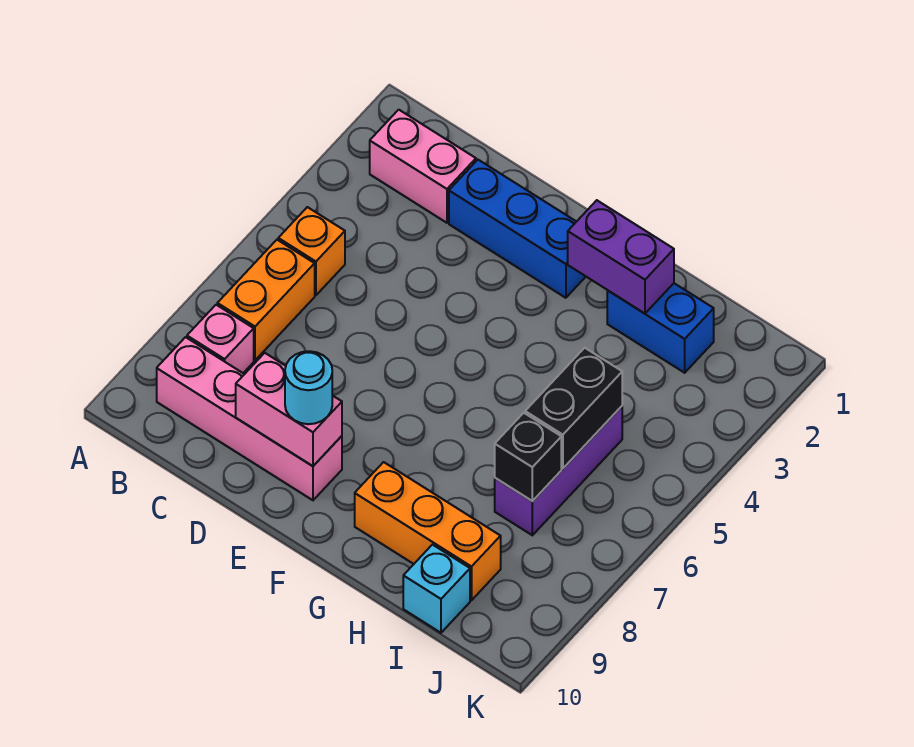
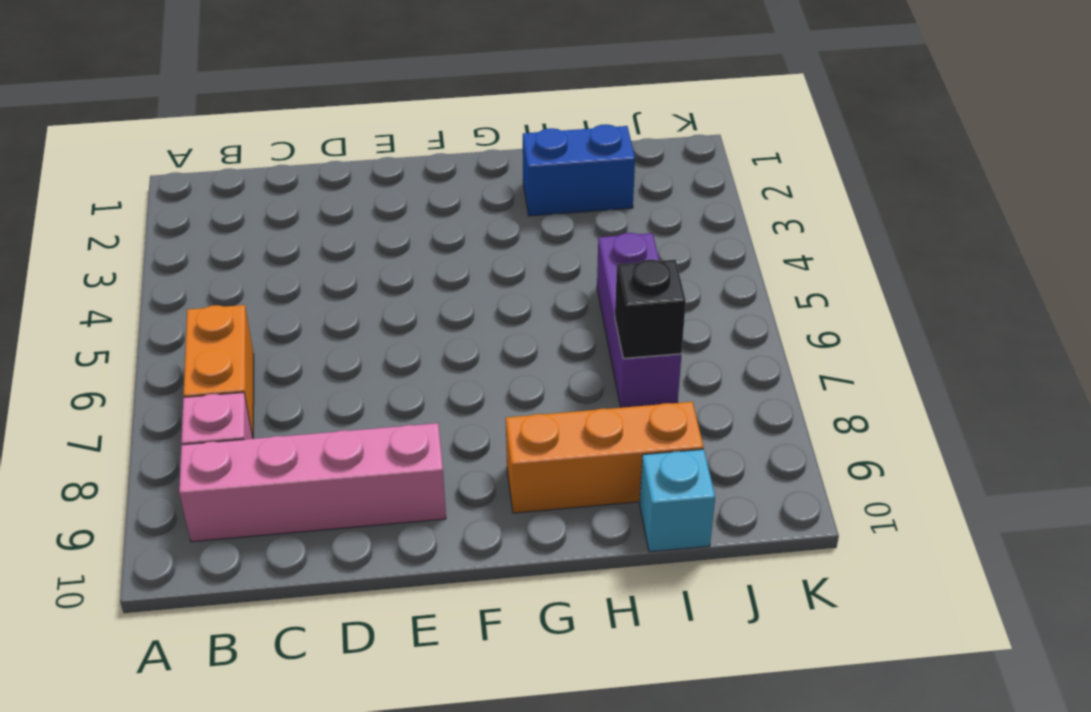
none -> pink brick B2:C2 level 1
none -> orange brick B5 level 1
none -> blue brick D2:F2 level 1

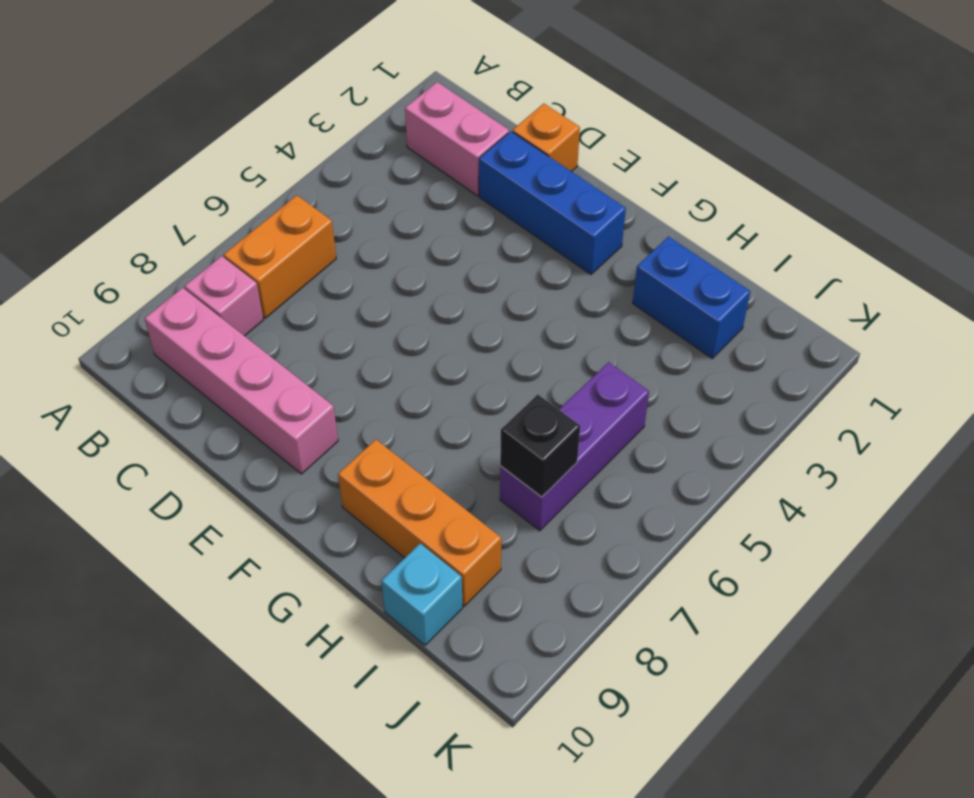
orange brick D1 level 1 -> orange brick B5 level 1
none -> pink brick D9:E9 level 2
none -> purple brick G2:H2 level 2
none -> black brick I5:I6 level 2

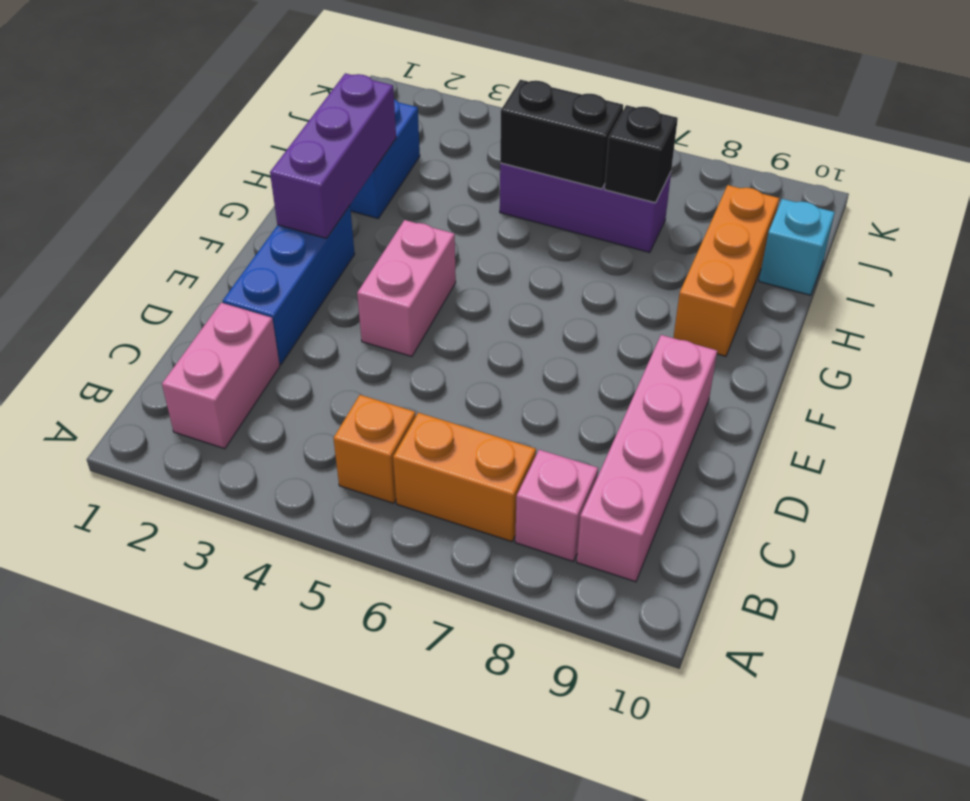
pink brick E4:F4 level 1 -> pink brick D9:E9 level 2
purple brick F2:H2 level 2 -> purple brick G2:H2 level 2
none -> cyan round brick E9 level 3

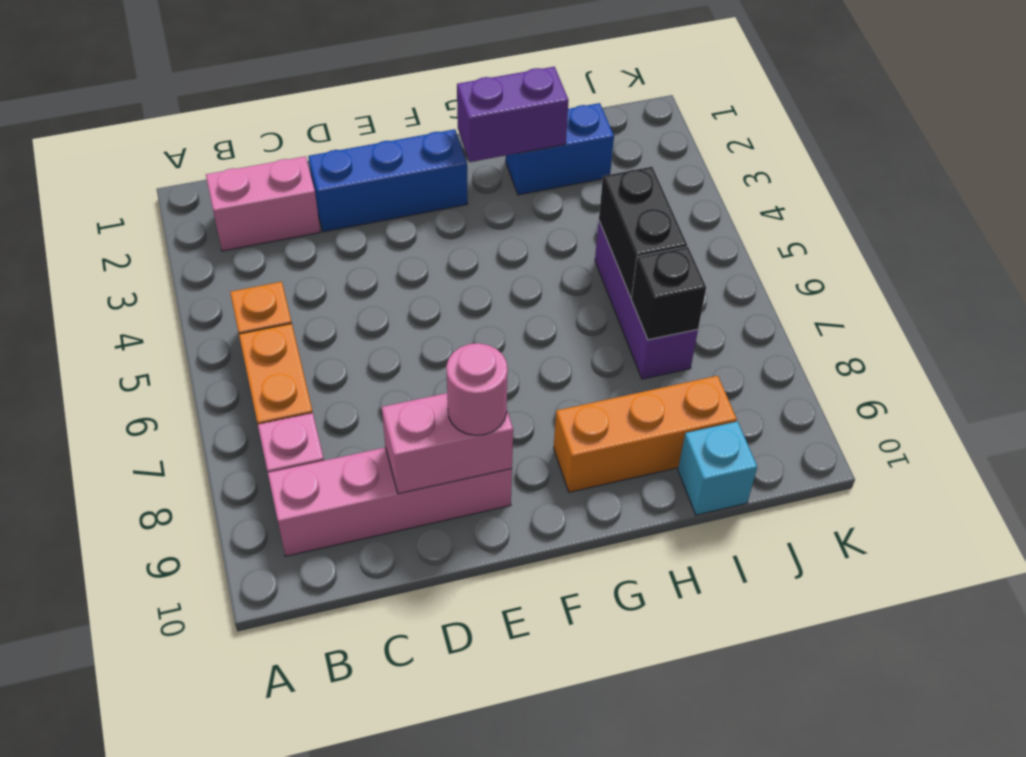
pink round brick E9 level 3 -> cyan round brick E9 level 3

